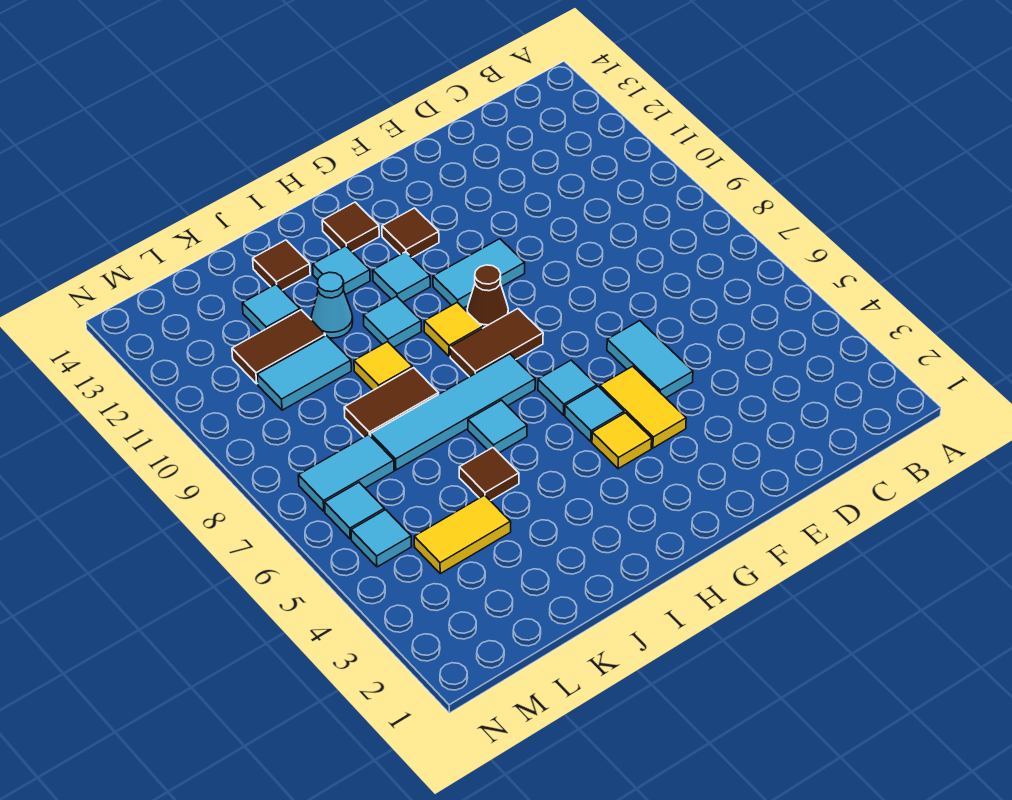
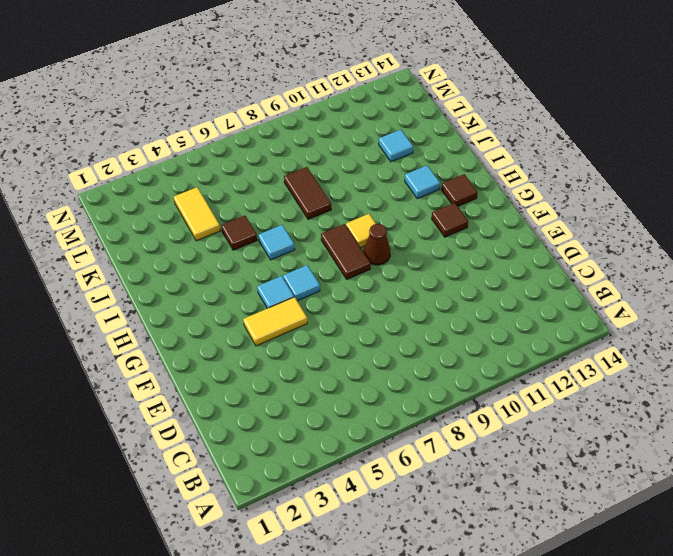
none -> cyan tile E5:E6 level 1
none -> cyan tile F10:G10 level 1
none -> yellow tile G4 level 1

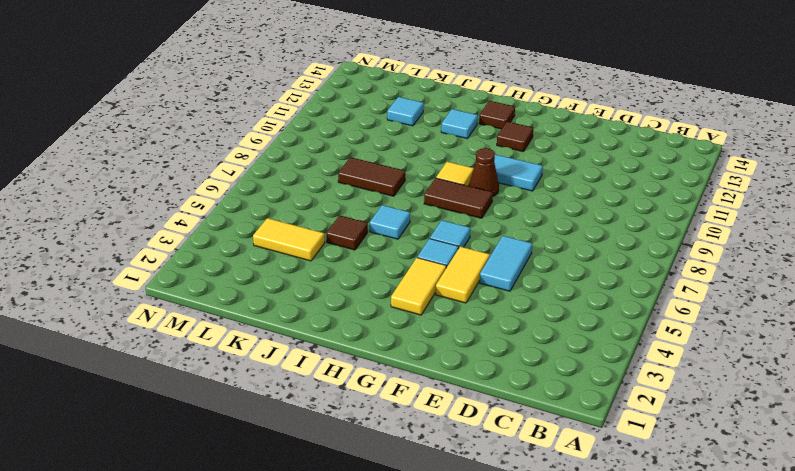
yellow tile G3:G4 level 1 -> yellow tile G4 level 1
none -> cyan tile H7:K7 level 1
none -> cyan tile H11 level 1
none -> cyan tile I10 level 1

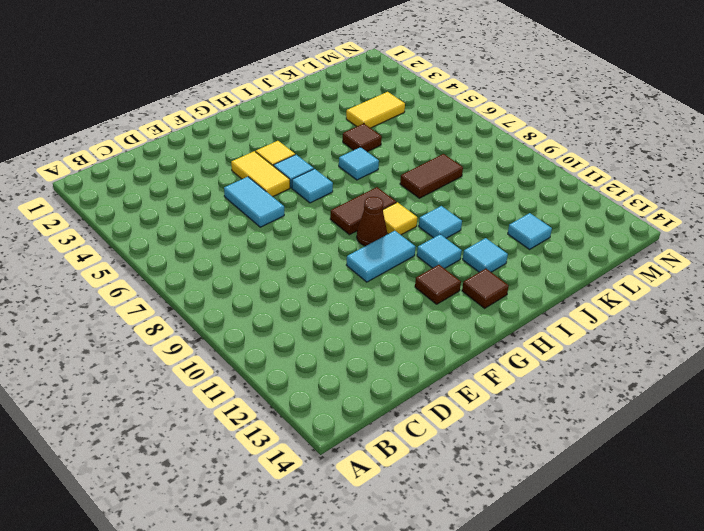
none -> cyan tile H7:K7 level 1
none -> yellow tile J9 level 1
none -> cyan cone J11 level 1

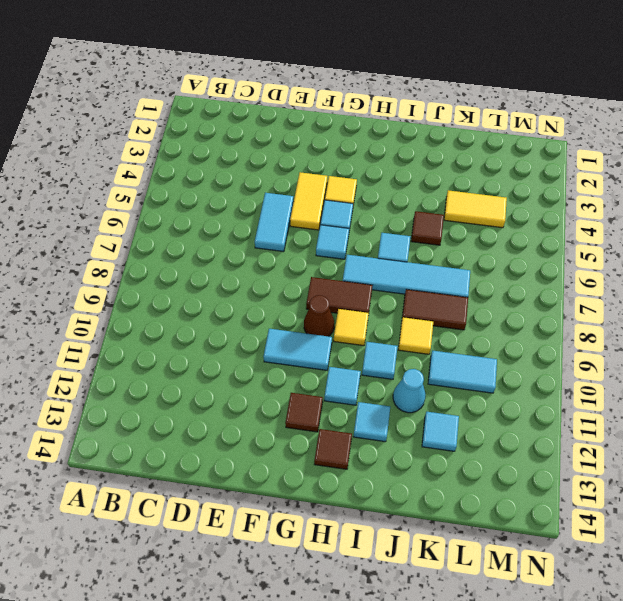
none -> brown tile J13 level 1
none -> brown tile K11:L11 level 1
none -> cyan tile L7:M7 level 1

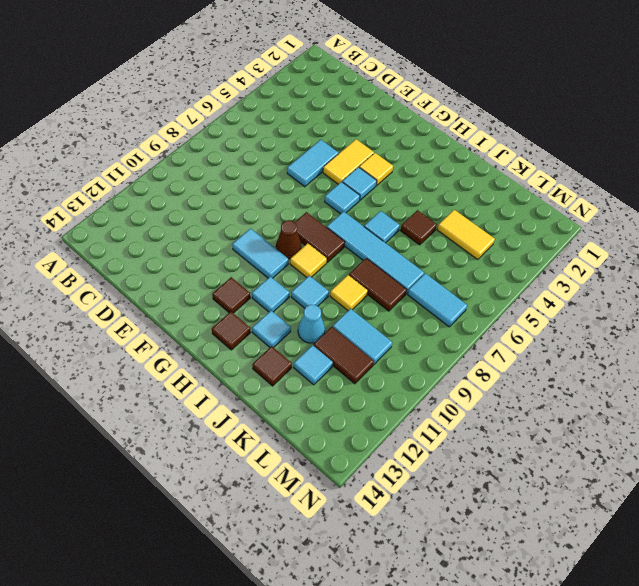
none -> cyan tile M5 level 1
none -> cyan tile M6 level 1

